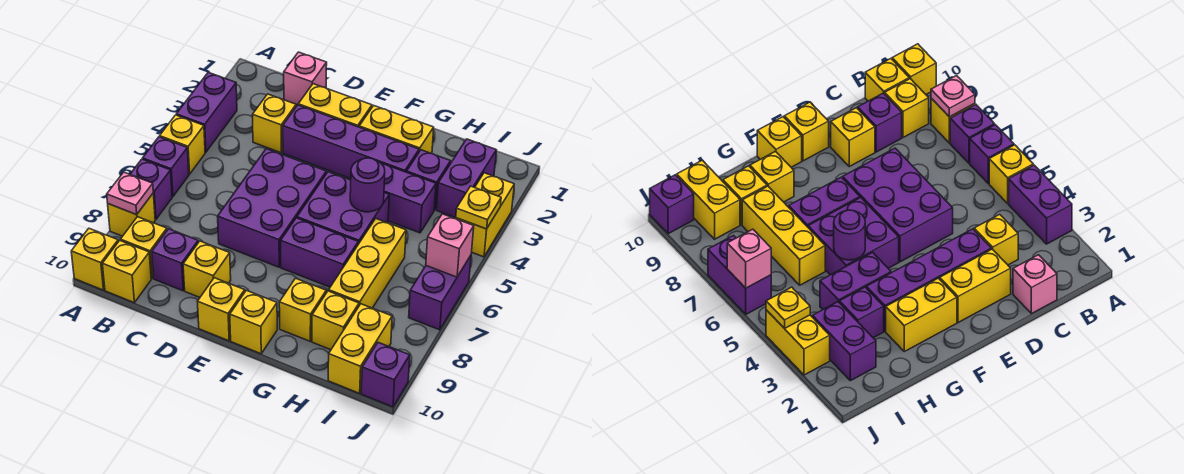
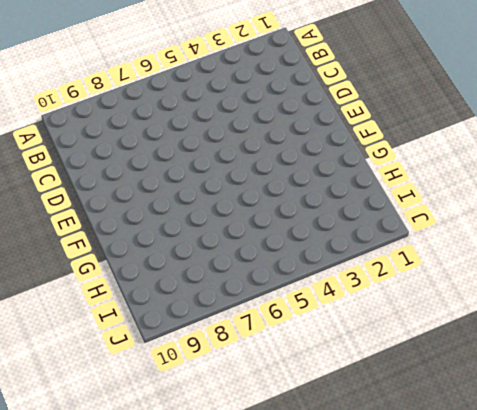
none -> purple brick A3:A4 level 1
none -> yellow brick A5 level 1
none -> purple brick A6 level 1
none -> purple brick A7 level 1

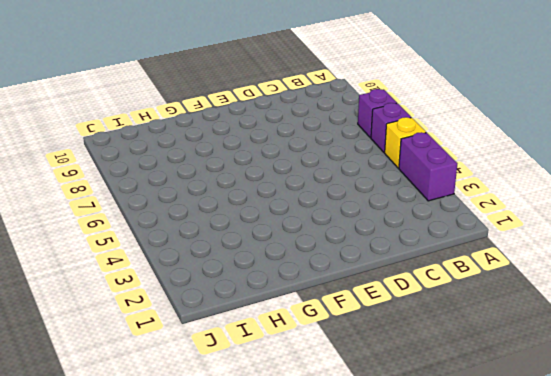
none -> yellow brick A8 level 1
none -> yellow brick A10 level 1
none -> yellow brick B9 level 1
none -> yellow brick B10 level 1

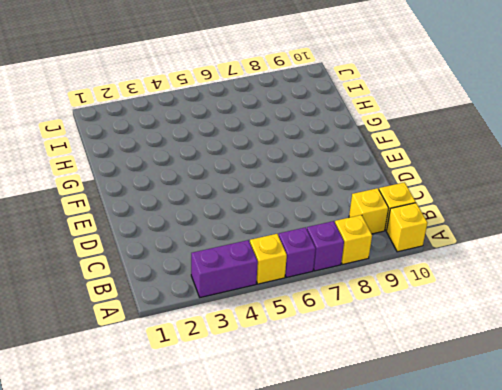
none -> pink brick C1 level 1
none -> yellow brick C3 level 1
none -> purple brick C9 level 1
none -> yellow brick D2:E2 level 1

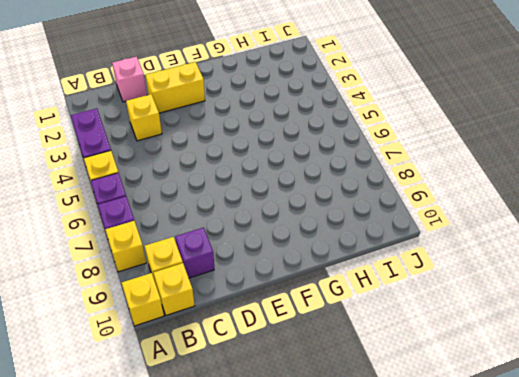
none -> purple brick D3:G3 level 1
none -> purple brick D5:E7 level 1
none -> yellow brick D9 level 1
none -> yellow brick E10 level 1

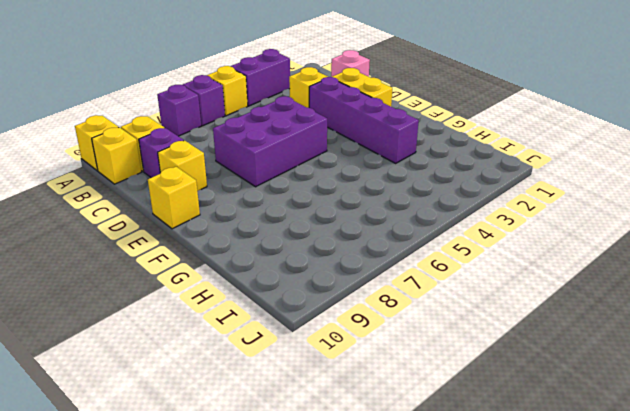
none -> yellow brick A8 level 1
none -> yellow brick F2:G2 level 1
none -> purple brick F5:G6 level 1
none -> purple brick F7:G7 level 1

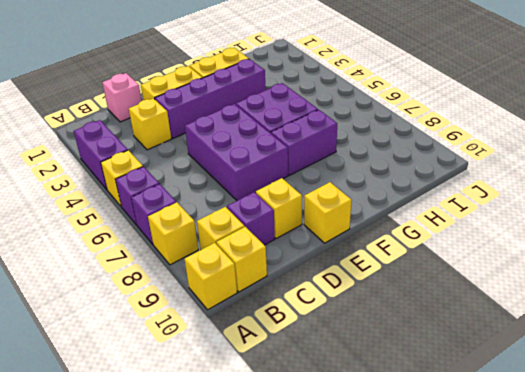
none -> yellow brick F10 level 1
none -> purple brick G4:H4 level 1
none -> yellow brick G9 level 1
none -> purple brick H3 level 1

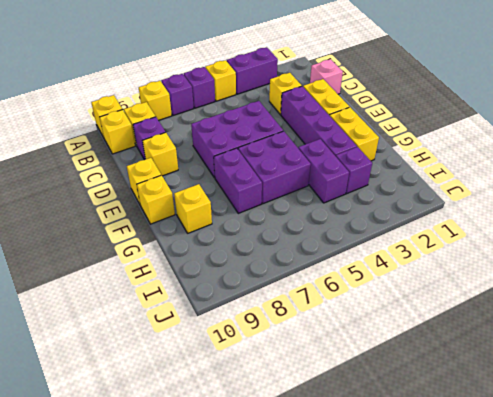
none -> yellow brick H6:H8 level 1
none -> yellow brick H9 level 1
none -> purple brick I2:I3 level 1
none -> yellow brick I9:I10 level 1

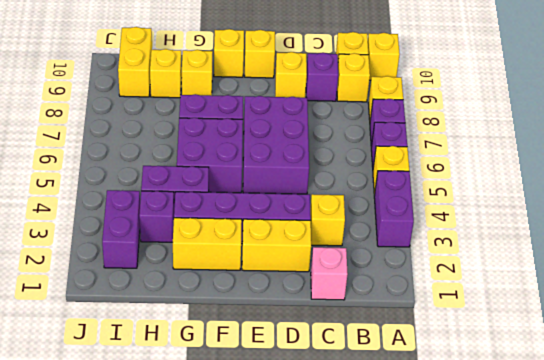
none -> yellow brick H6:H8 level 1
none -> yellow brick J3:J4 level 1
none -> purple brick J6:J7 level 1
none -> purple brick J10 level 1

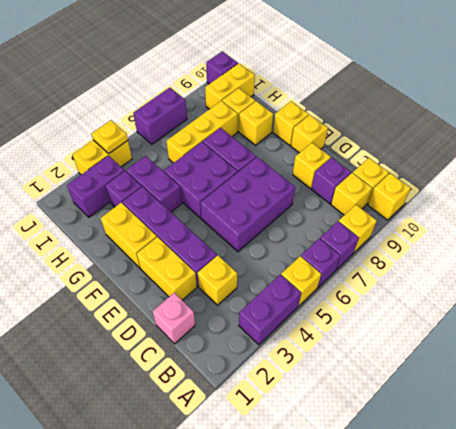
none -> pink plate A8 level 2
none -> purple round brick G5 level 2
none -> pink brick J6 level 2

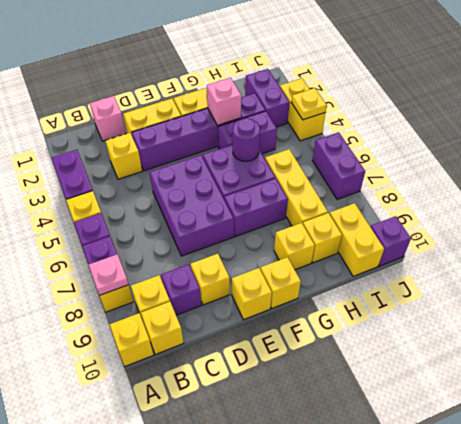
pink brick G3 level 2 -> pink brick J6 level 2

